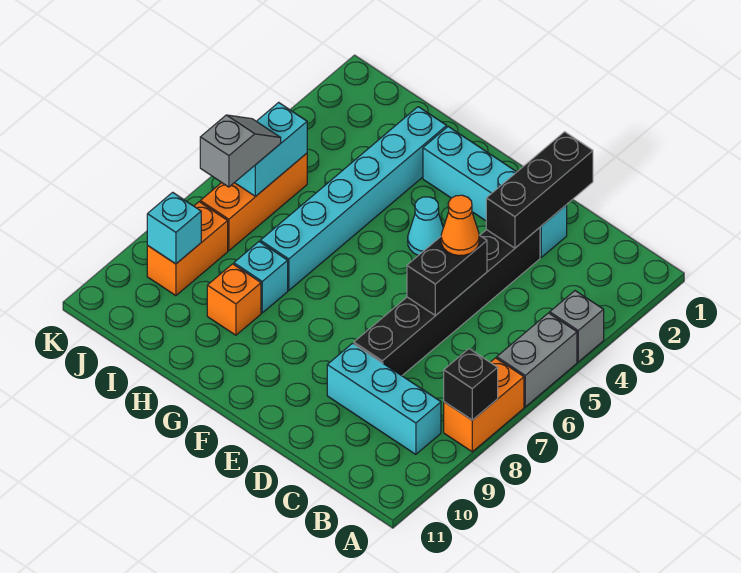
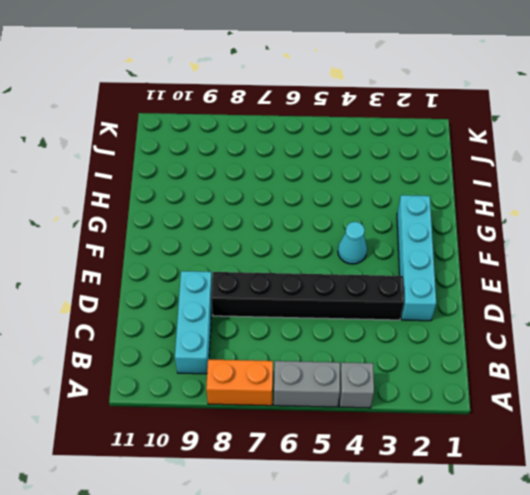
none -> cyan brick H2:H7 level 1
none -> cyan brick H8 level 1
none -> orange brick H9 level 1

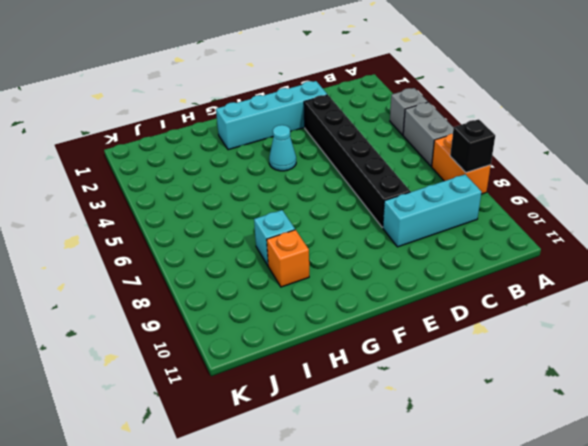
none -> cyan brick H2:H7 level 1
none -> orange brick J5:J7 level 1
none -> orange brick J8:J9 level 1

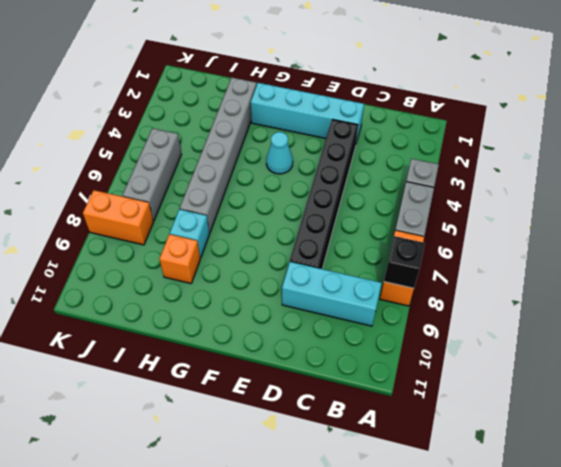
grey brick H2:H7 level 1 -> cyan brick H2:H7 level 1
grey brick J5:J7 level 1 -> orange brick J5:J7 level 1
orange brick J8:K8 level 1 -> orange brick J8:J9 level 1
none -> black brick D1:D3 level 2
none -> black brick D5:D6 level 2
none -> cyan brick J5:J6 level 2

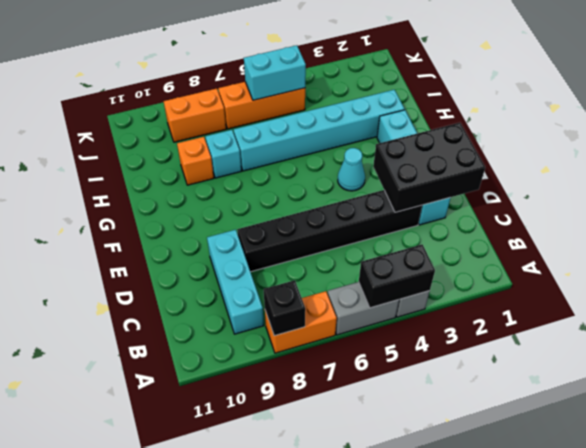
black brick A4:A5 level 2 -> black brick D5:D6 level 2
black brick D1:E3 level 2 -> black brick D1:D3 level 2
none -> cyan brick J9 level 2
none -> orange cone D5 level 3
none -> grey slope J6:J7 level 3 top 7

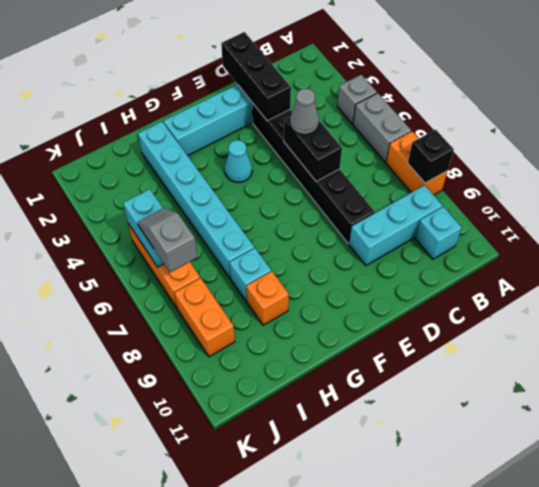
cyan brick B10 level 1 -> cyan brick J9 level 2
grey cone D5 level 3 -> orange cone D5 level 3

